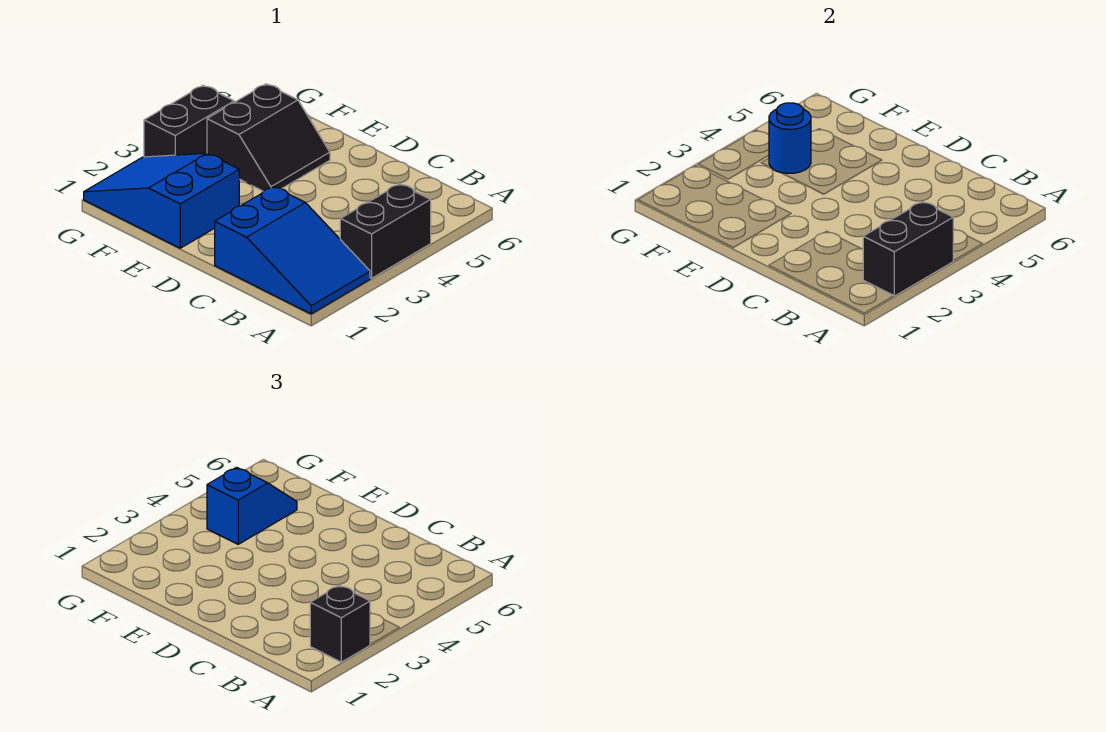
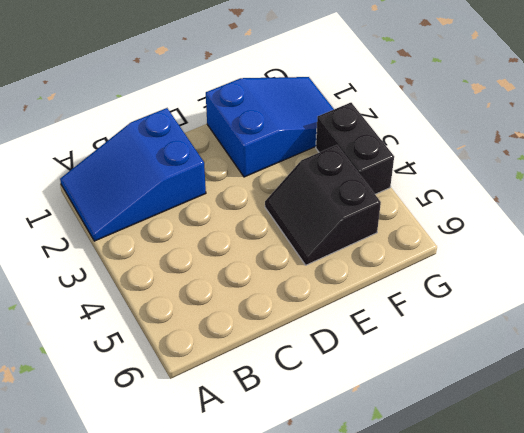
none -> black brick A3:A4 level 1
none -> black brick A2:A3 level 2

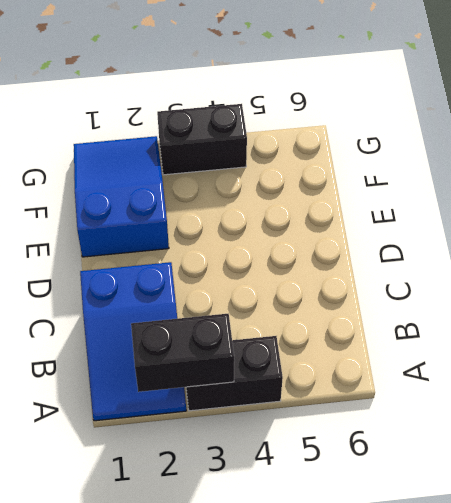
none -> black slope E4:F5 level 1 top F
none -> blue round brick F4 level 2

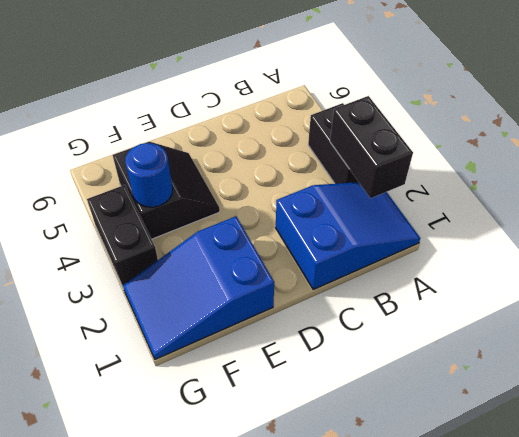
none -> black brick A2 level 3
none -> blue slope F4:F5 level 3 top 4

